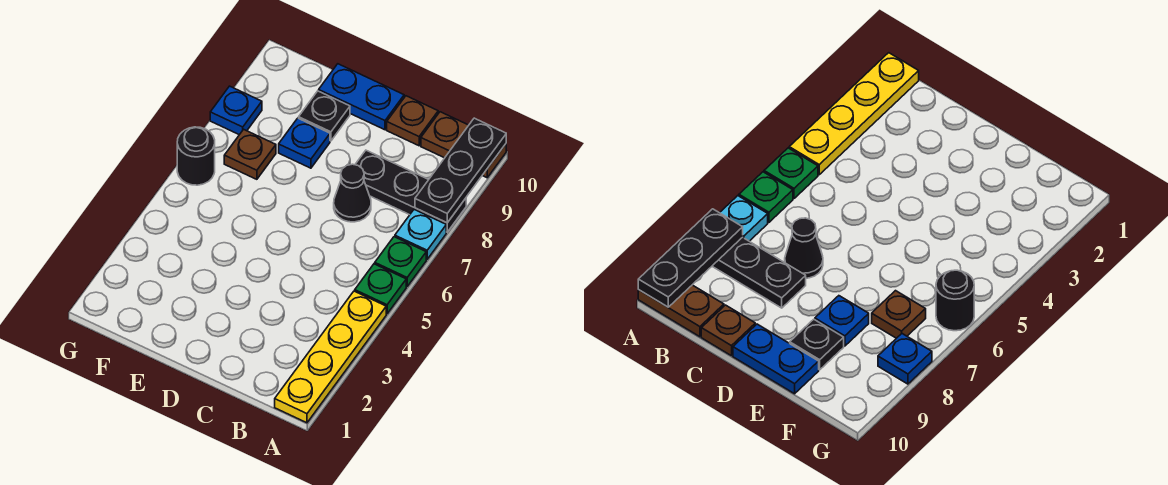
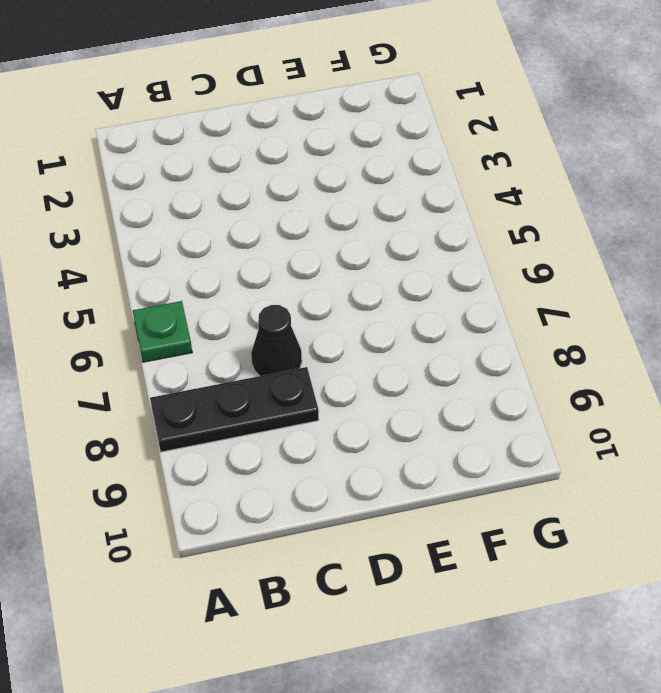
none -> yellow plate A1:A4 level 1
none -> green plate A5 level 1
none -> cyan plate A7 level 1

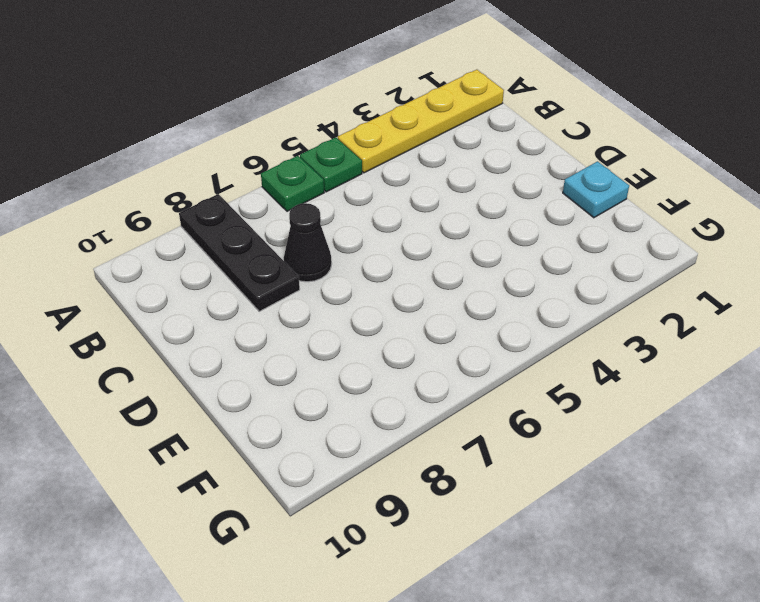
cyan plate E1 level 1 -> cyan plate A7 level 1
none -> brown plate A10:B10 level 1
none -> brown plate C10 level 1
none -> blue plate D10:E10 level 1

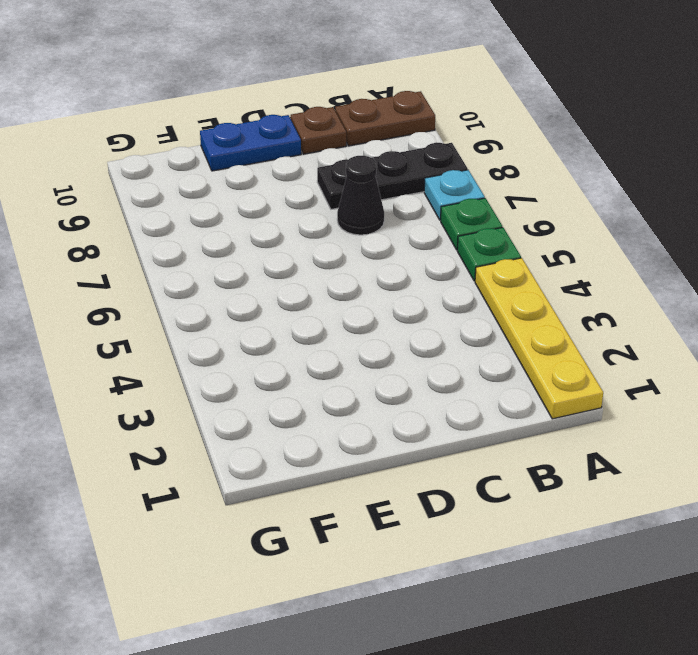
none -> blue plate E8 level 1
none -> black plate E9 level 1
none -> brown plate F7 level 1

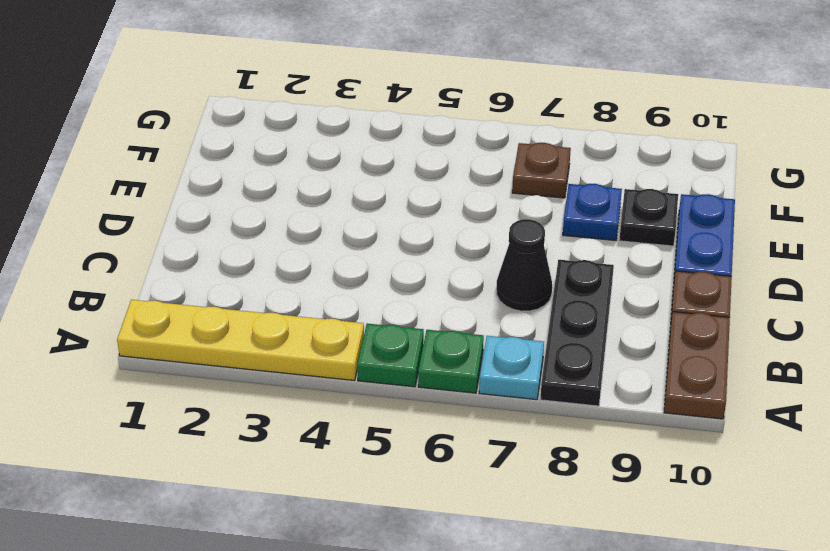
none -> black round brick G6 level 1
none -> blue plate G8 level 1
none -> black plate A8:A10 level 2

